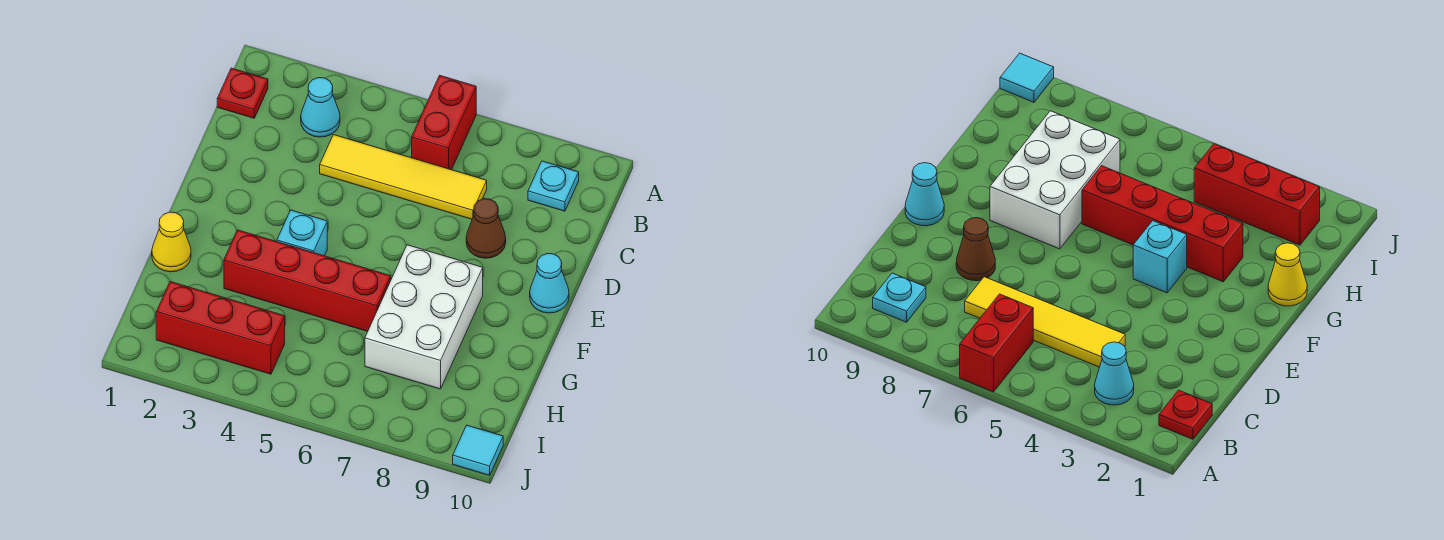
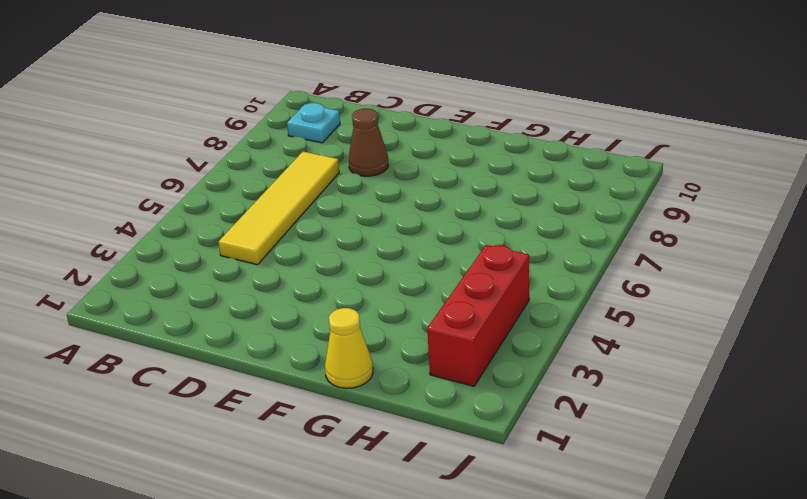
none -> red brick A6:B6 level 1
none -> red plate B1 level 1
none -> cyan cone B3 level 1

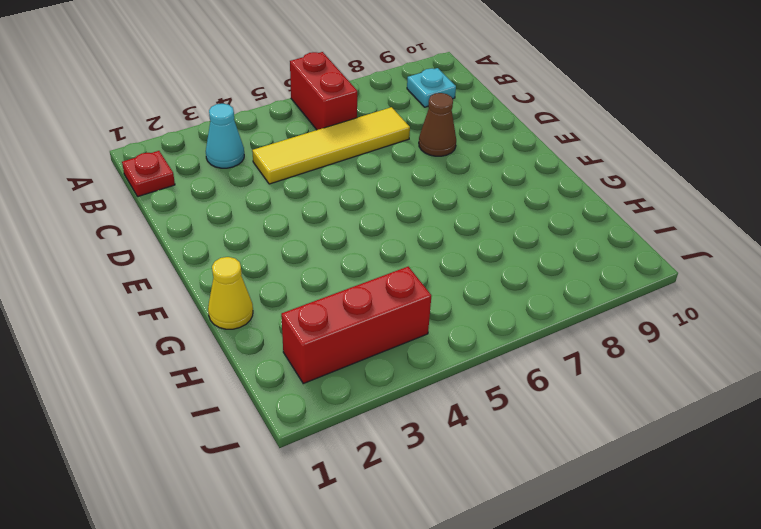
none -> cyan cone E10 level 1
none -> cyan brick F4 level 1
none -> white brick F7:H8 level 1

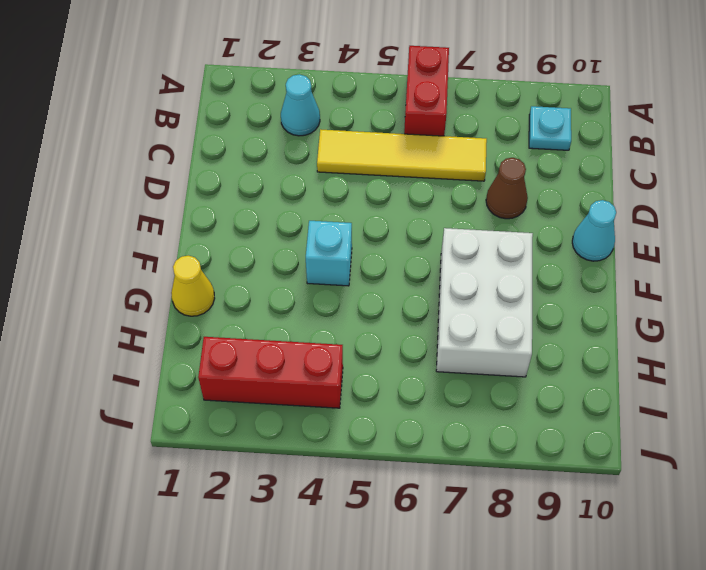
none -> red plate B1 level 1
none -> red brick G3:G6 level 1
none -> cyan tile J10 level 1

